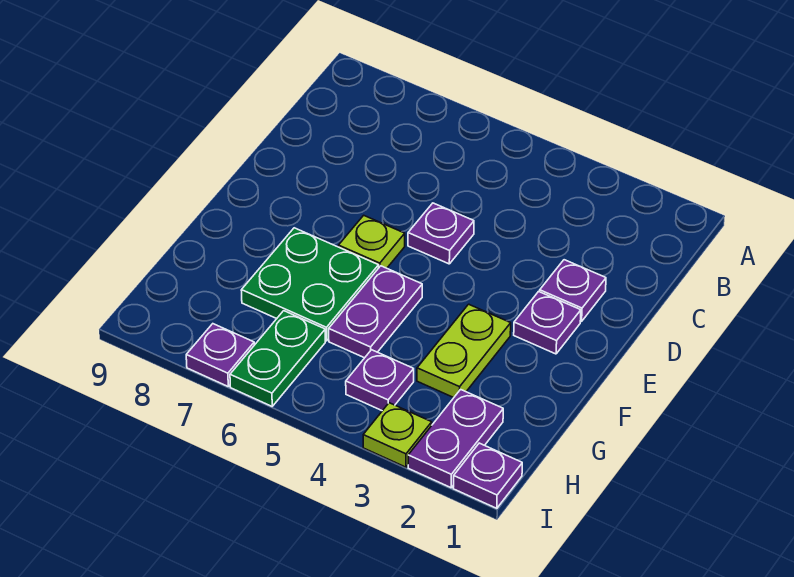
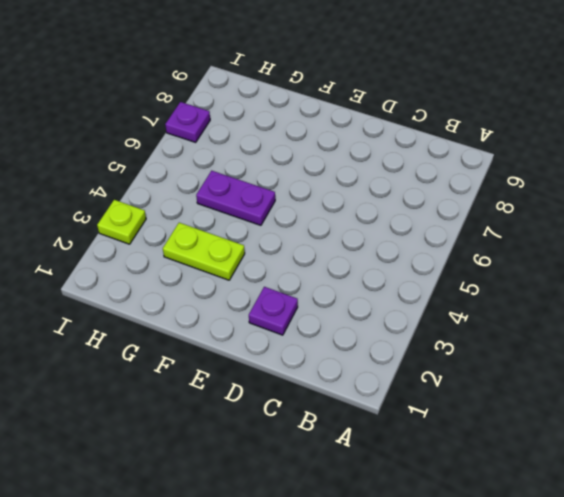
none -> purple plate D5 level 1
none -> purple plate E2 level 1
none -> lime plate E6 level 1

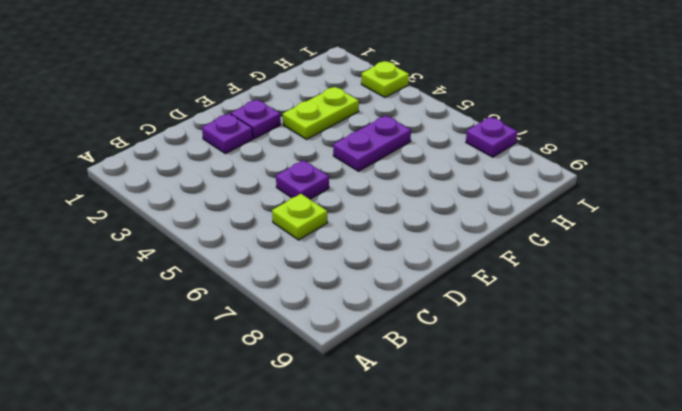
lime plate C6 level 1 -> lime plate E6 level 1
none -> green plate F6:G7 level 1
none -> purple plate H2:I2 level 1
none -> purple plate H4 level 1

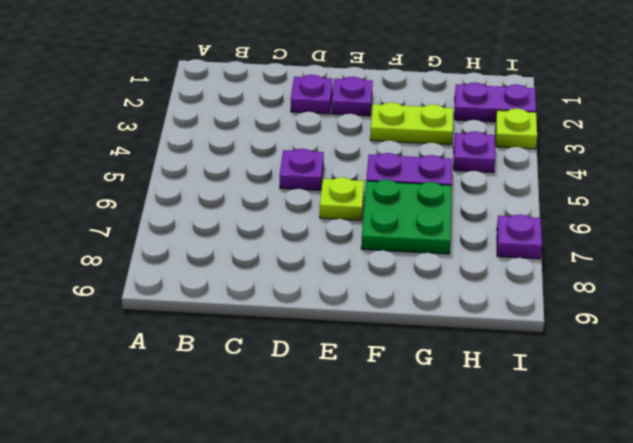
none -> green plate H6:I6 level 1
none -> purple plate I1 level 1

